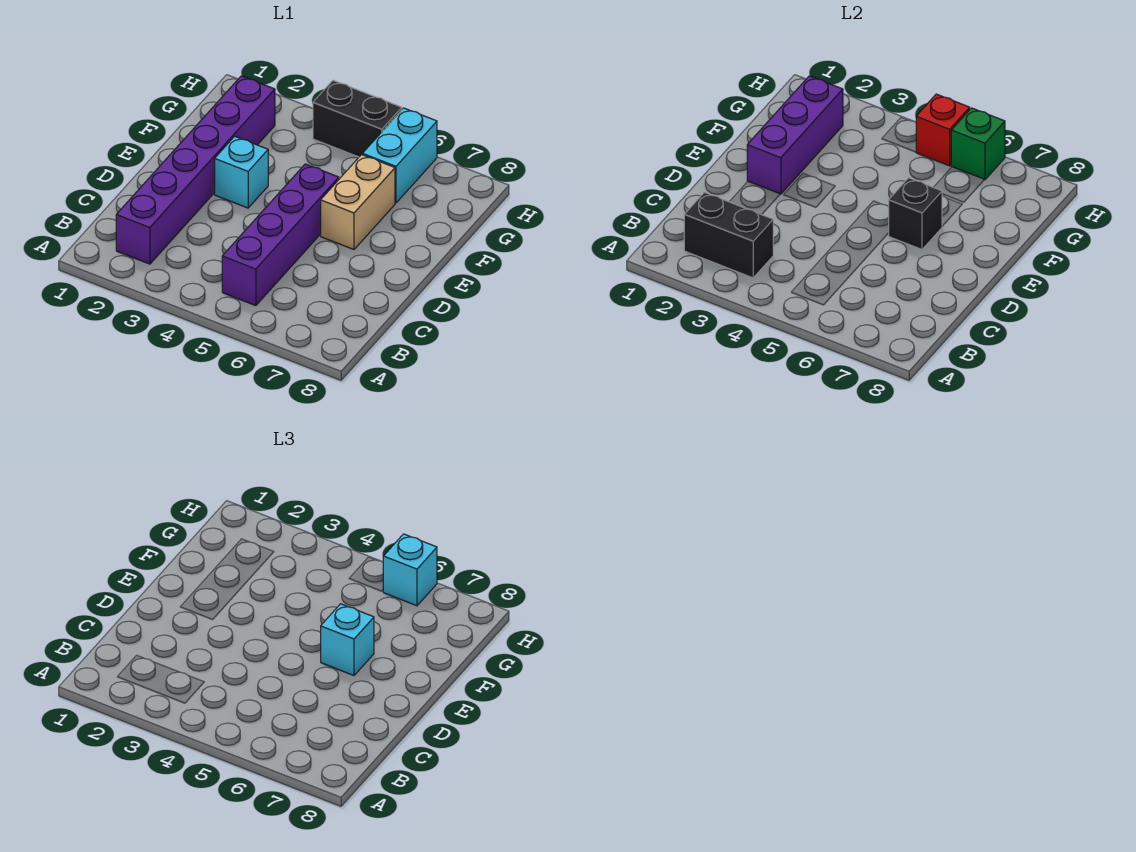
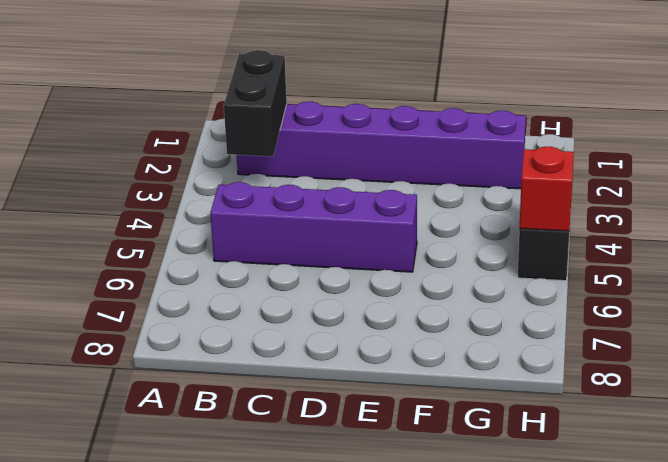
none -> cyan brick E3 level 1
none -> tan brick E6:F6 level 1
none -> cyan brick G6:H6 level 1

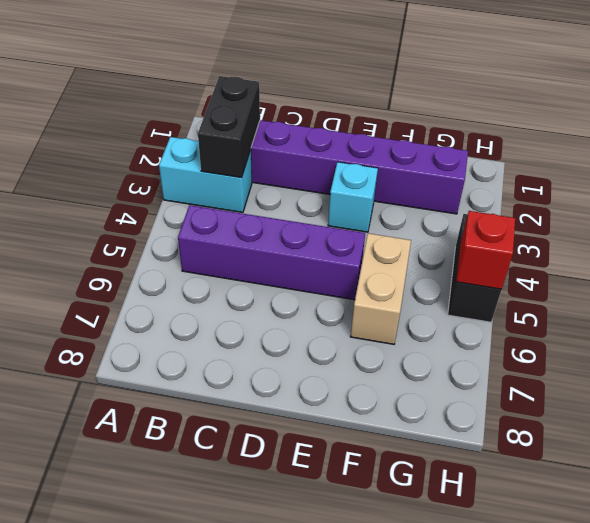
cyan brick A3:B3 level 1 -> cyan brick G6:H6 level 1
tan brick F5:F6 level 1 -> tan brick E6:F6 level 1
none -> purple brick E2:G2 level 2
none -> black brick E6 level 2
none -> green brick H6 level 2

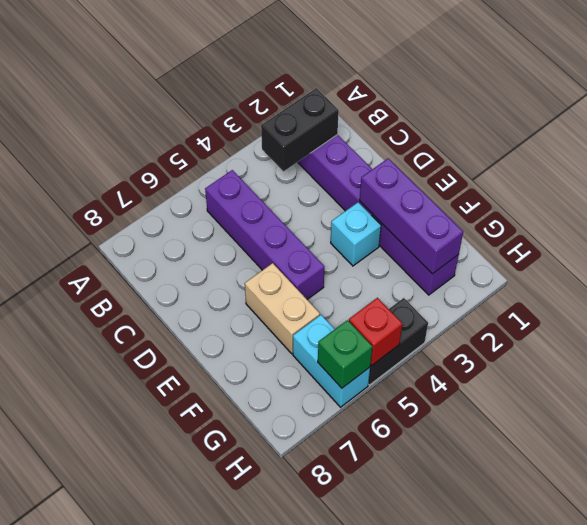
none -> black brick E6 level 2
none -> cyan brick E6 level 3
none -> cyan brick H6 level 3

